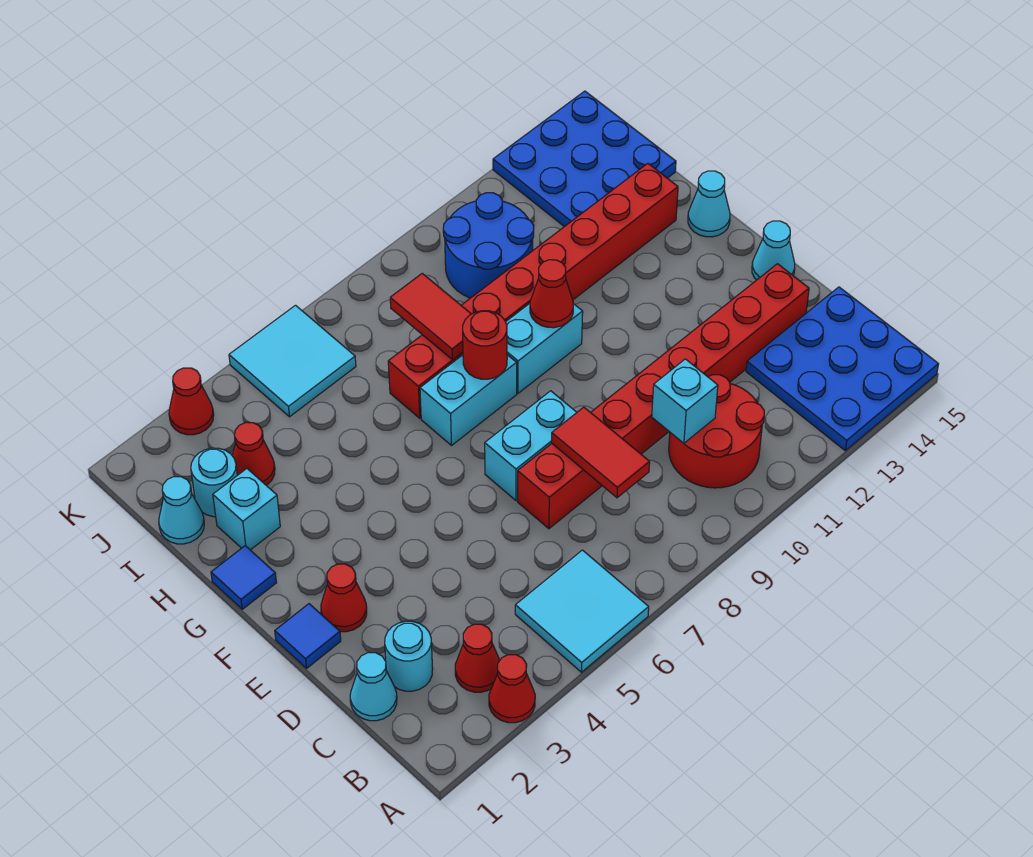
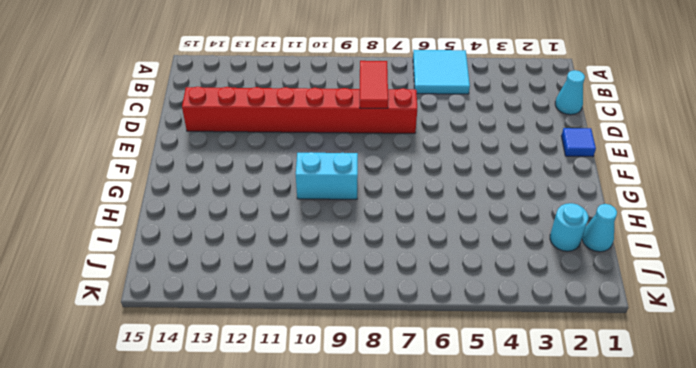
none -> red cone A3 level 1
none -> blue plate A13:C15 level 1
none -> red cone B3 level 1
none -> red round brick B10:C11 level 1

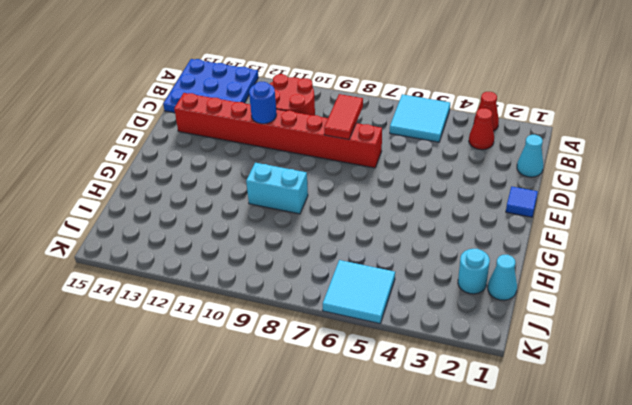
blue round brick D11 level 2 -> none
none -> cyan round brick C2 level 1
none -> red cone E2 level 1
none -> cyan brick E7:E8 level 1
none -> cyan cone E15 level 1

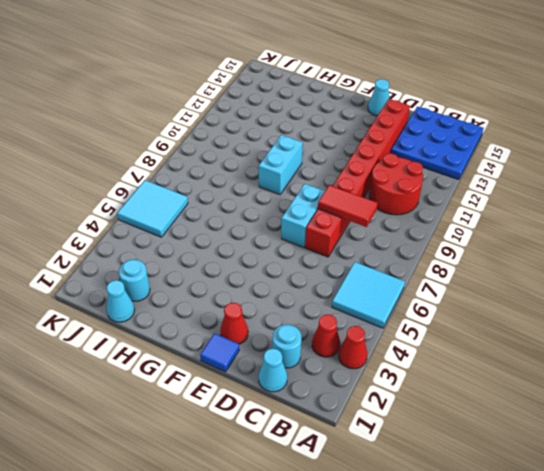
none -> blue tile G1 level 1
none -> cyan brick G7:G8 level 1
none -> cyan cone G15 level 1
none -> cyan brick H2 level 1

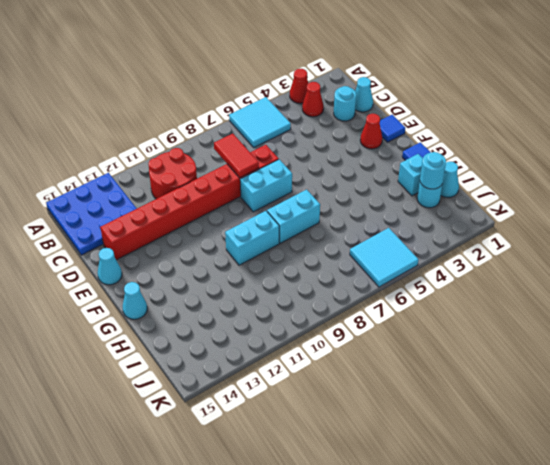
cyan round brick I2 level 2 -> none
none -> red brick H7:H14 level 1
none -> red cone I3 level 1
none -> blue round brick I10:J11 level 1
none -> blue plate I13:K15 level 1

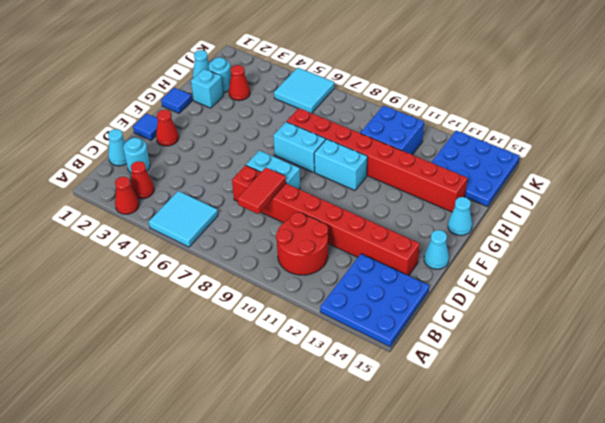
blue brick I10:J11 level 1 -> blue round brick I10:J11 level 1
none -> red cone K3 level 1
none -> cyan brick C10 level 2
none -> red round brick G8 level 2
none -> red cone G10 level 2

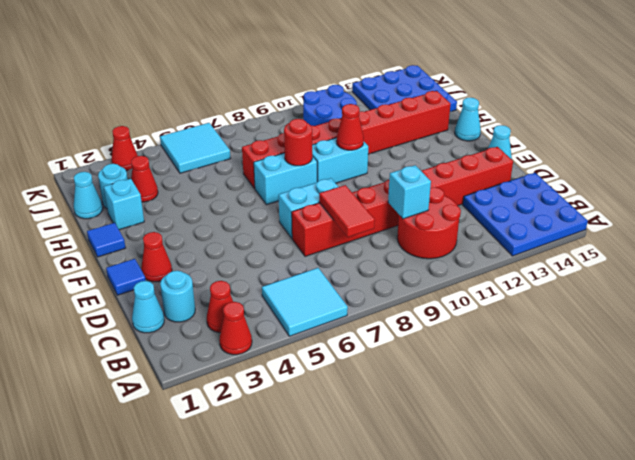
none -> red tile H8:I8 level 2

